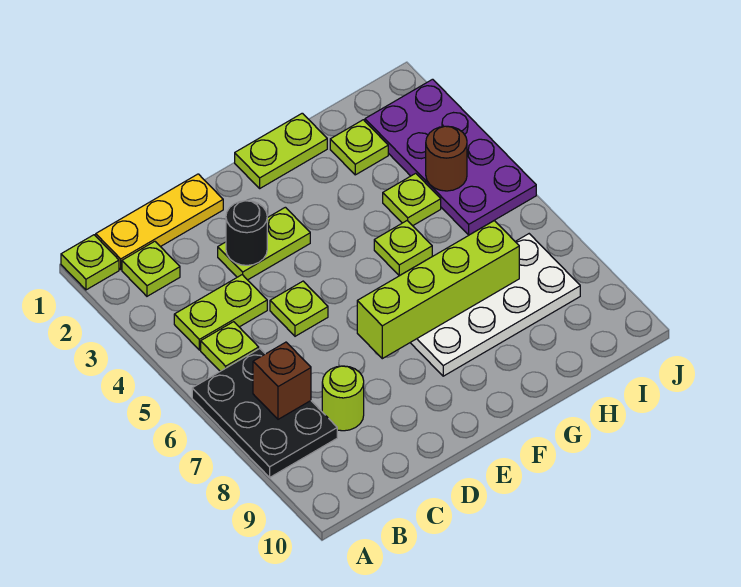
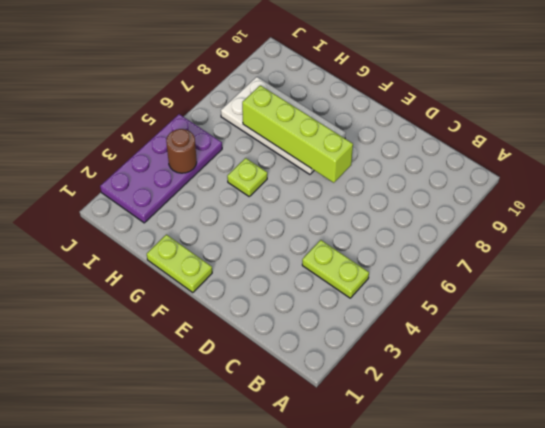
none -> lime plate A1 level 1
none -> black plate A6:B8 level 1
none -> yellow plate B1:D1 level 1

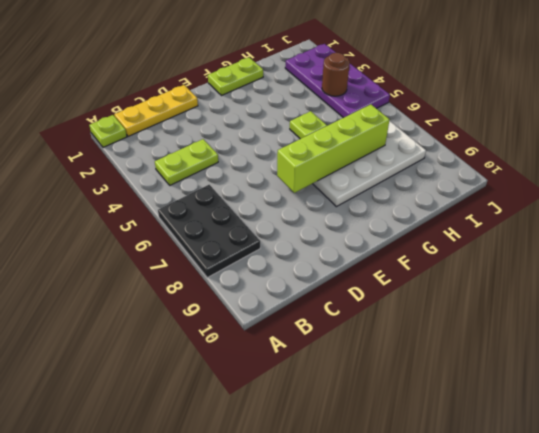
none -> lime plate B2 level 1
none -> lime plate B5 level 1
none -> lime round brick C8 level 1

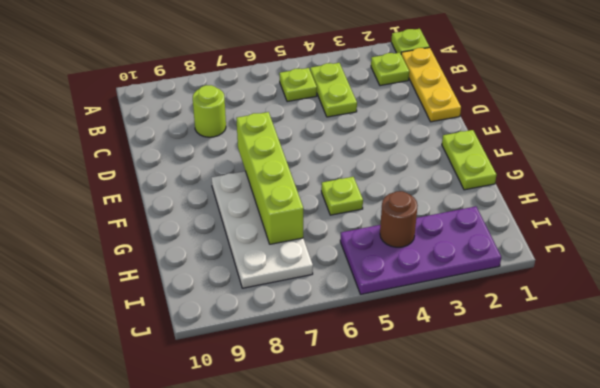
none -> black plate A6:B8 level 1
none -> lime plate D3:E3 level 1
none -> lime plate D5 level 1

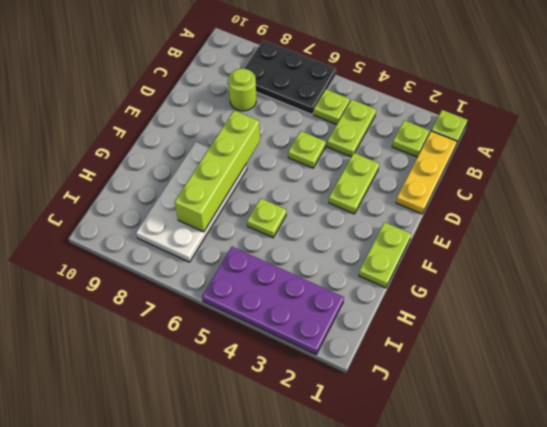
none -> lime plate H2 level 1
none -> lime plate H4 level 1
none -> brown brick B7 level 2

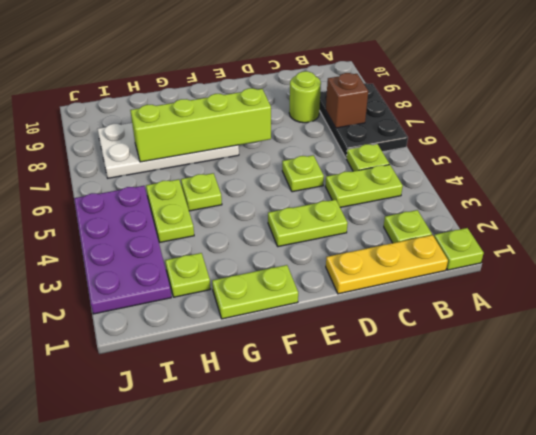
lime plate H4:H5 level 1 -> lime plate H4 level 1
none -> black round brick D3 level 2
none -> brown round brick I4 level 2

